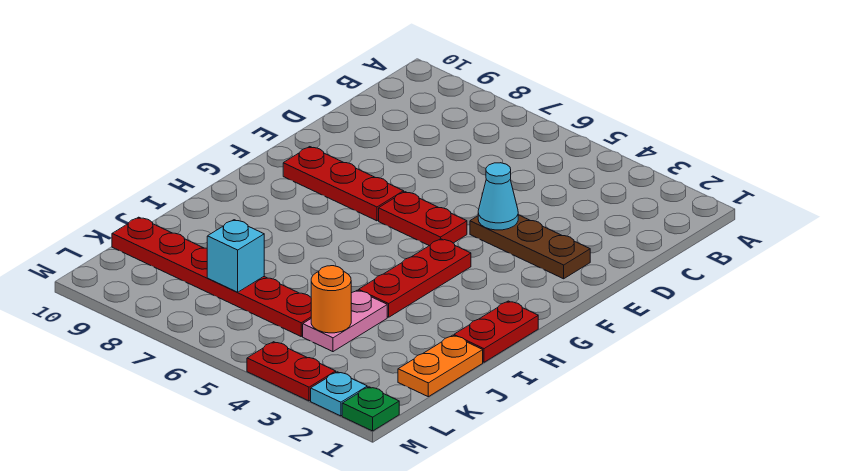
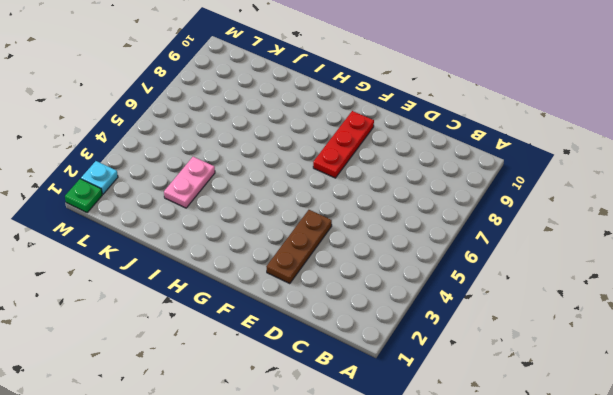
pink plate J3:J4 level 1 -> pink plate J4:K4 level 1
none -> red plate F5:F6 level 1
none -> red plate G4:I4 level 1
none -> red plate H1:I1 level 1

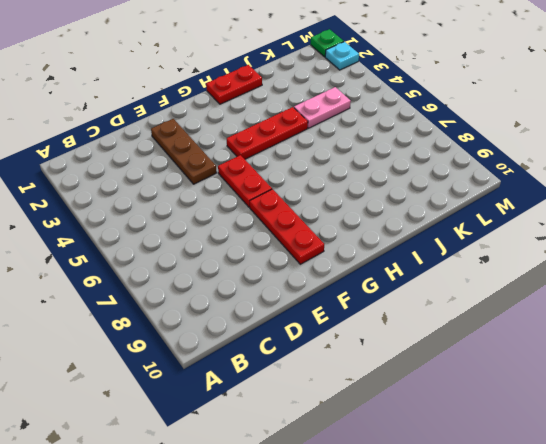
none -> orange plate J1:K1 level 1
none -> red plate K5:K10 level 1
none -> red plate M3:M4 level 1

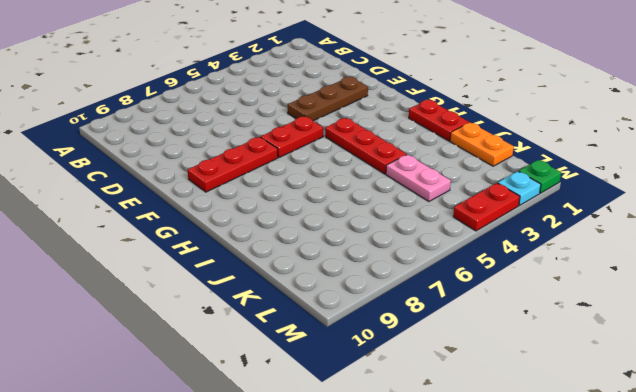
none -> red plate K5:K10 level 1
none -> cyan cone E4 level 2
none -> orange round brick K4 level 2

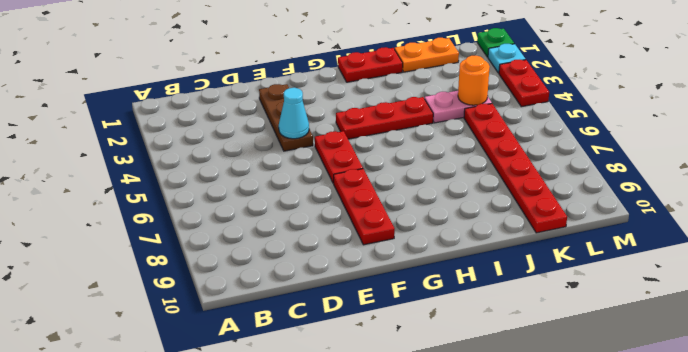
none -> cyan brick K7 level 2

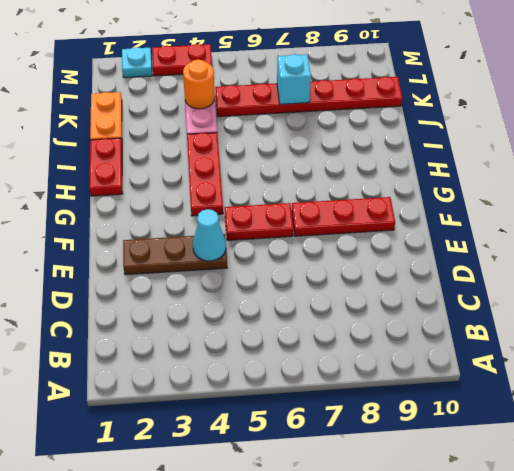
none -> green plate M1 level 1

